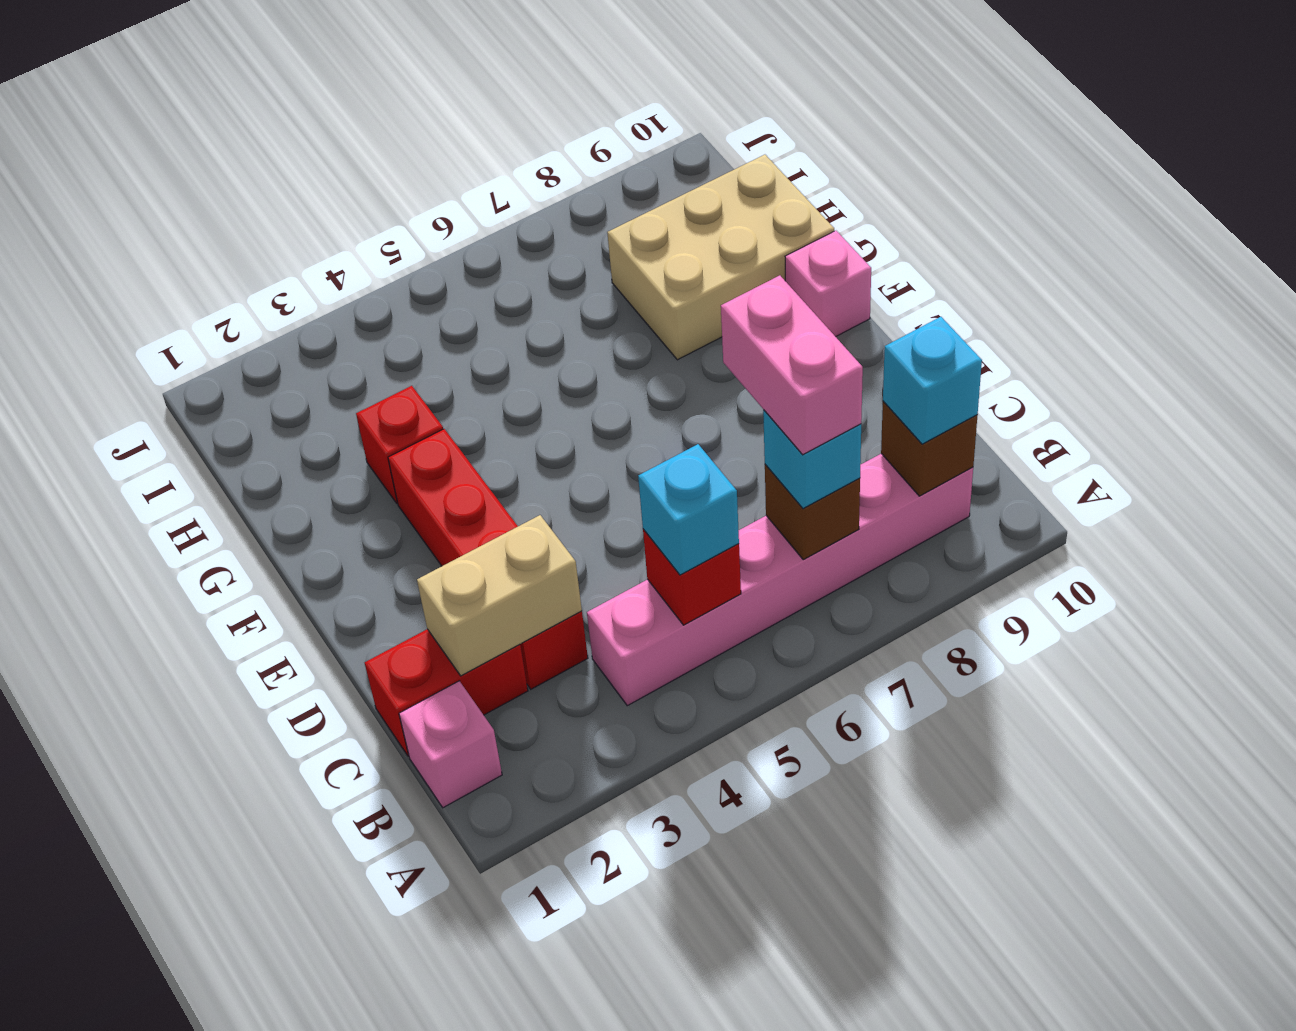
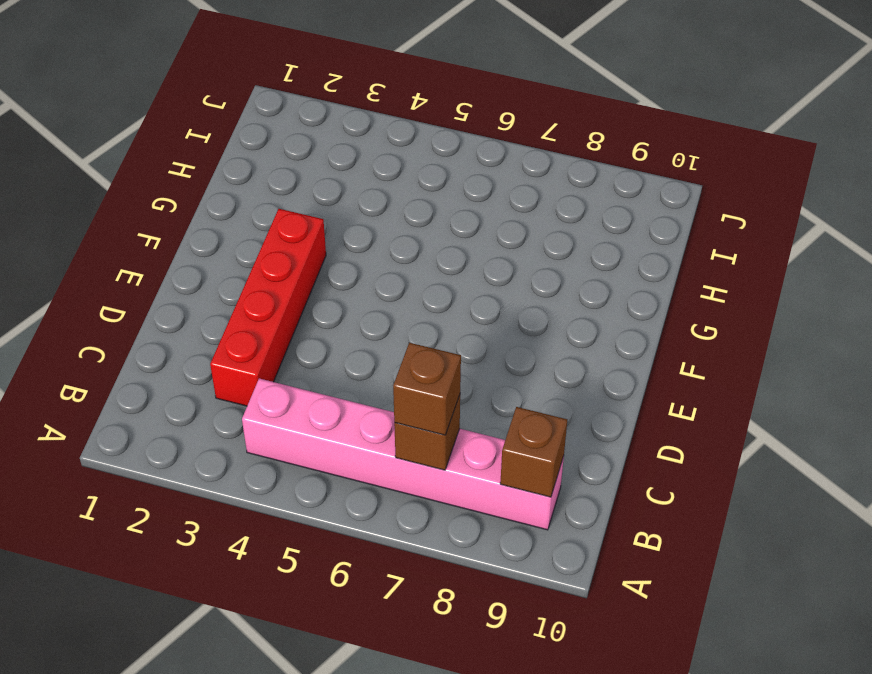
brown brick B7 level 3 -> cyan brick B7 level 3
none -> pink brick B1 level 1
none -> red brick C1:C2 level 1
none -> pink brick F10 level 1

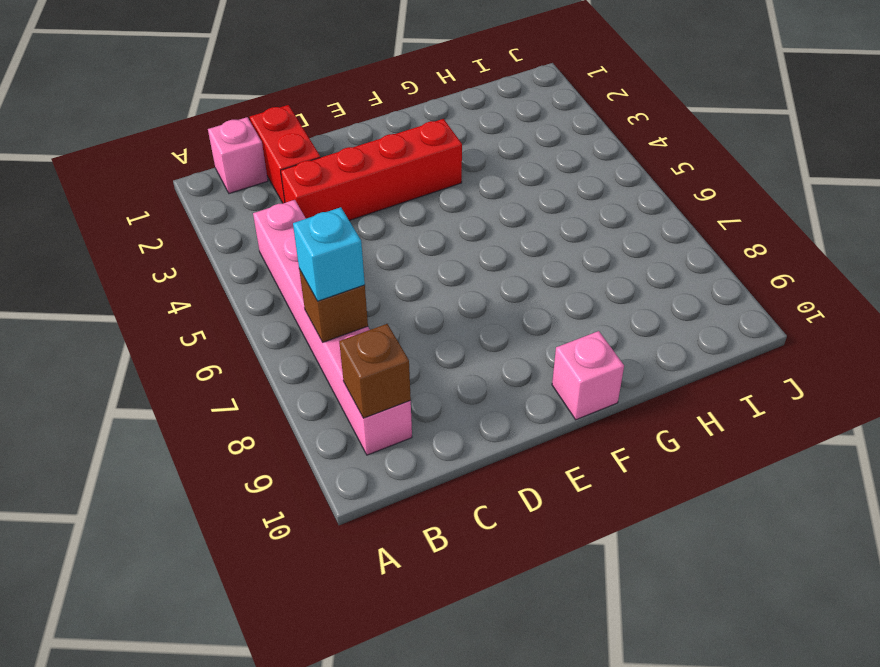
none -> red brick G3 level 1
none -> tan brick G8:H10 level 1
none -> red brick B5 level 2

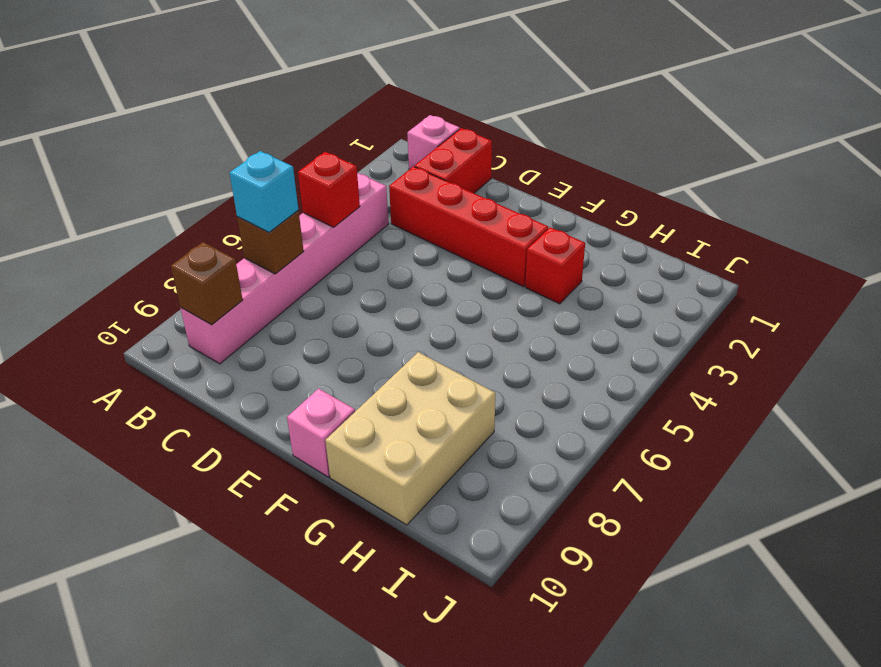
none -> tan brick C2:C3 level 2
none -> cyan brick B5 level 3
none -> cyan brick B9 level 3

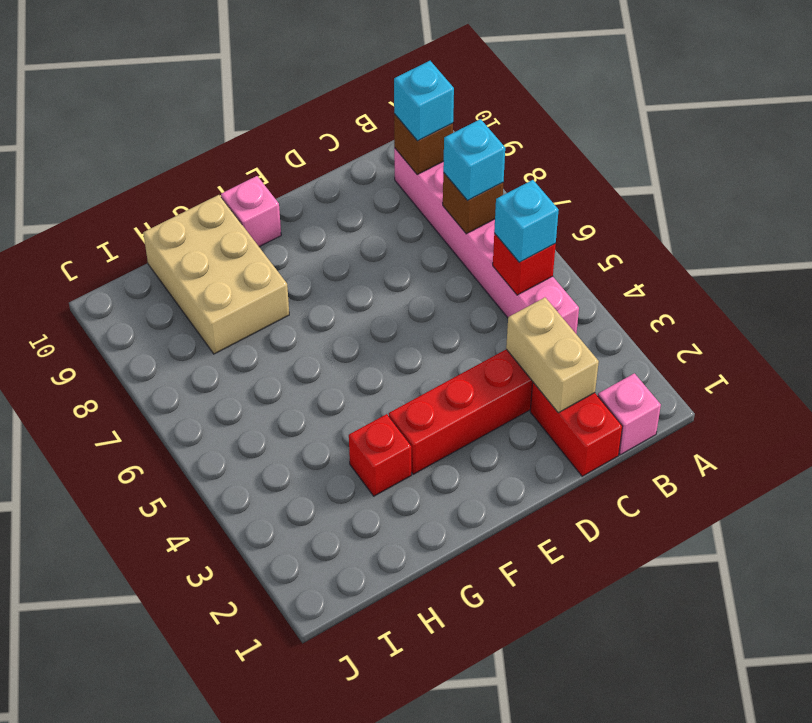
none -> pink brick B7:C7 level 4

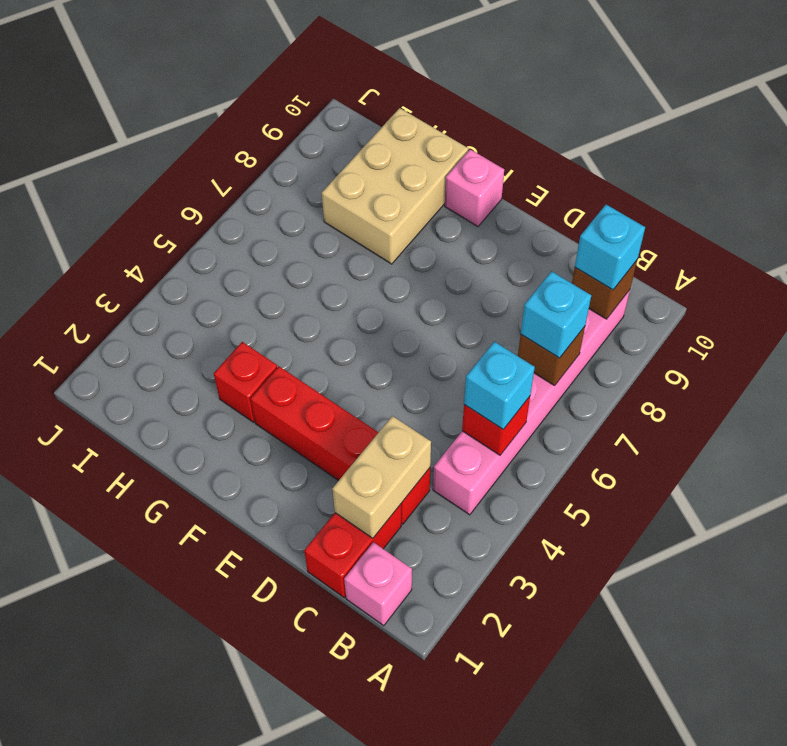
none -> pink brick B7:C7 level 4

